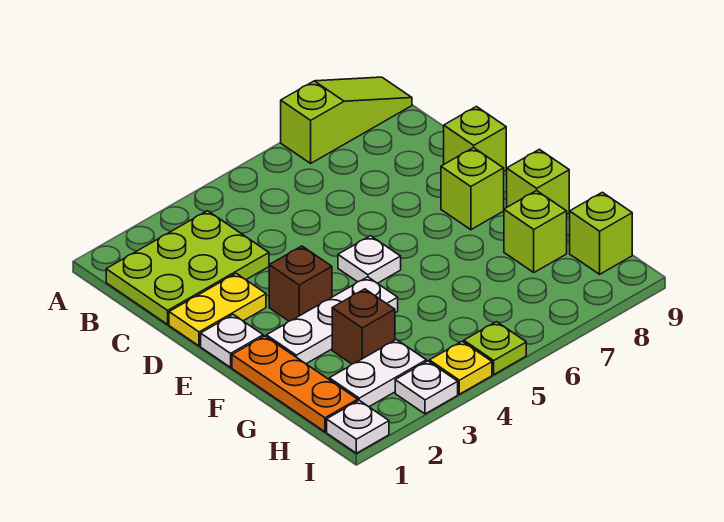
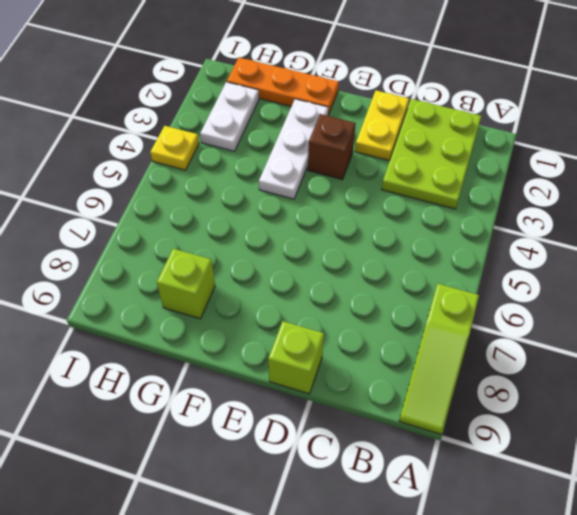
none -> white plate E1 level 1
none -> white plate E5 level 1
none -> lime brick E8 level 1

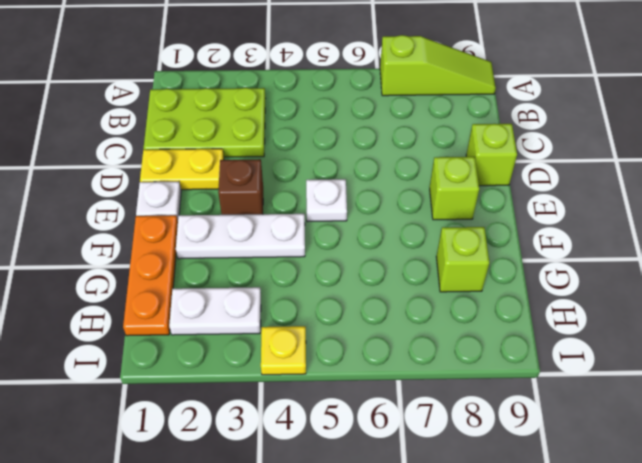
none -> lime brick F9 level 1
none -> brown brick G3 level 1
none -> lime brick H9 level 1

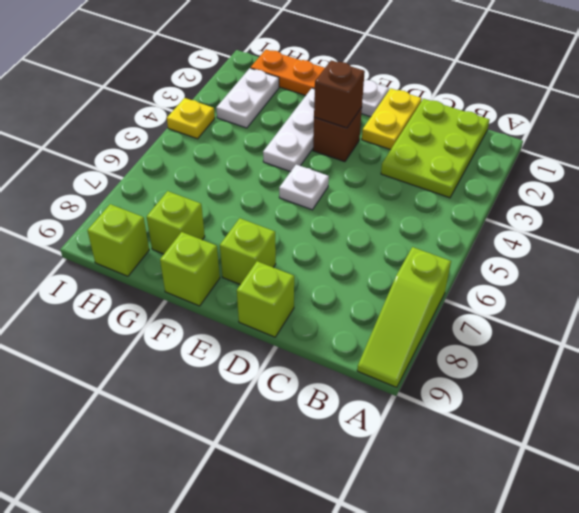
brown brick E3 level 2 -> brown brick G3 level 1
none -> white plate I1 level 1
none -> white plate I3 level 1
none -> lime plate I5 level 1

